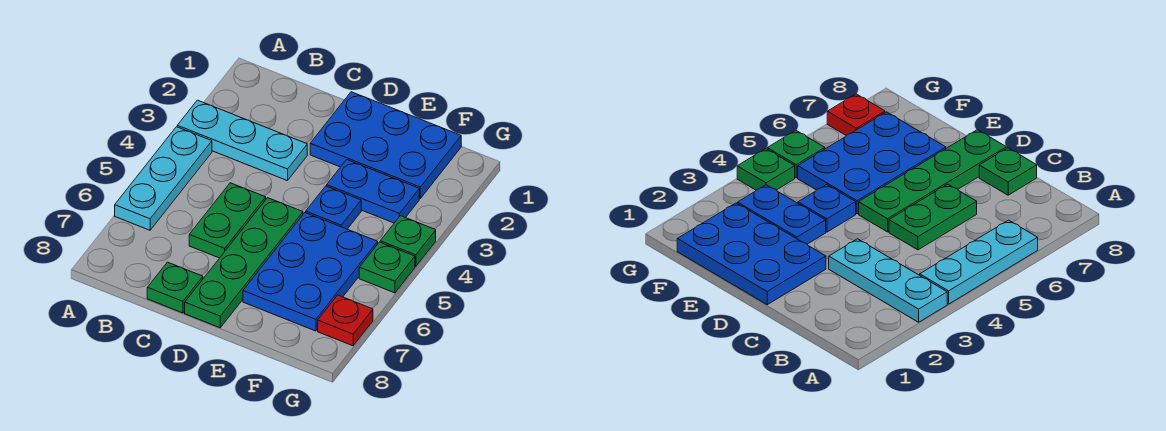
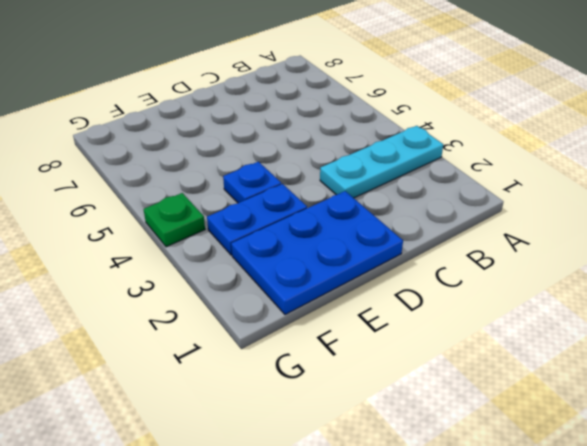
none -> cyan plate A4:A6 level 1
none -> green plate C5:C6 level 1
none -> green plate C8 level 1

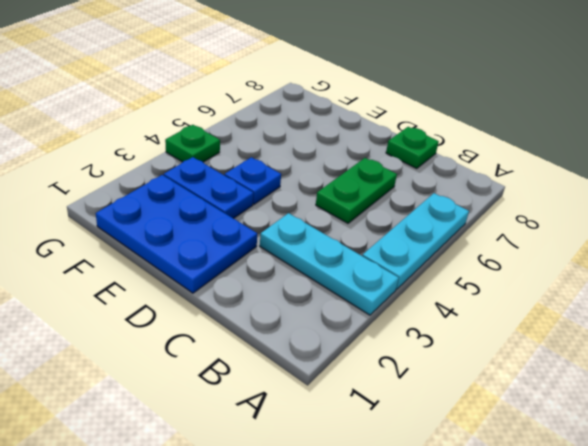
none -> green plate D5:D8 level 1
none -> blue plate E5:F7 level 1
none -> green plate G5 level 1

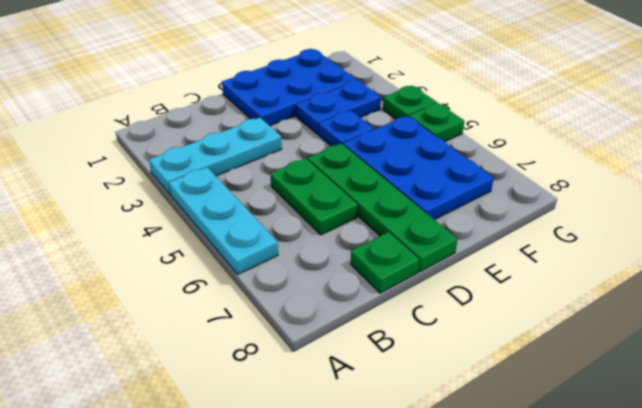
none -> red plate G7 level 1

